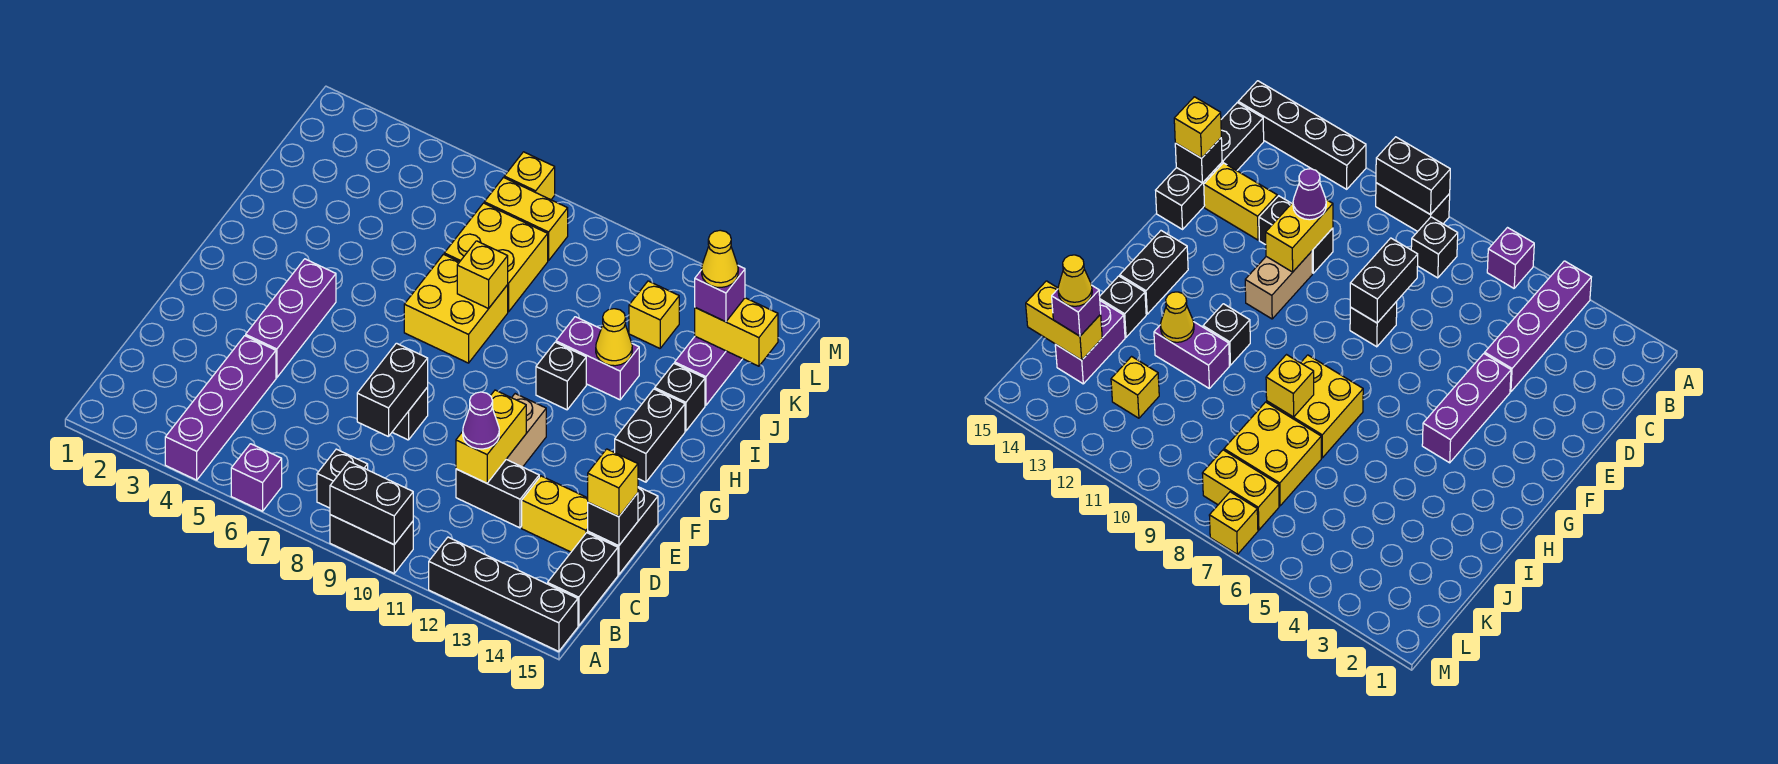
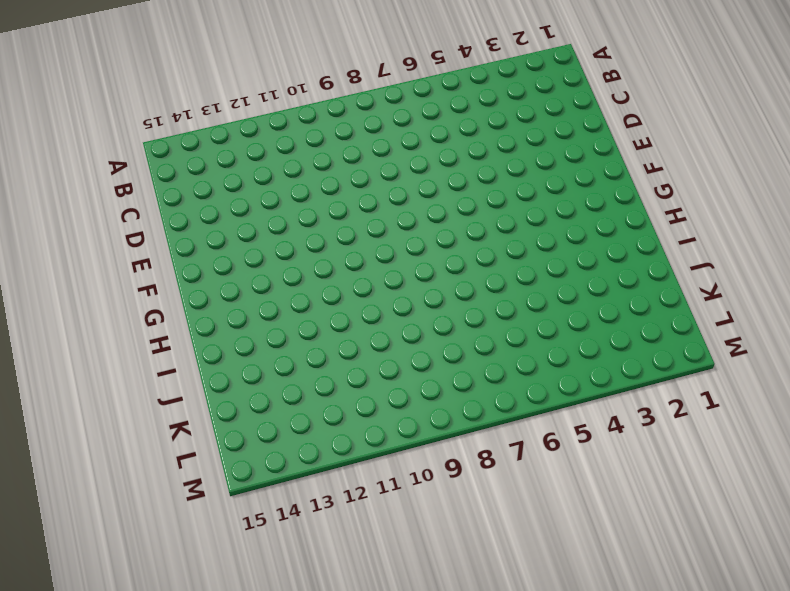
none -> purple brick A4:D4 level 1
none -> purple brick A6 level 1
none -> black brick A9:A10 level 1
none -> black brick A12:A15 level 1

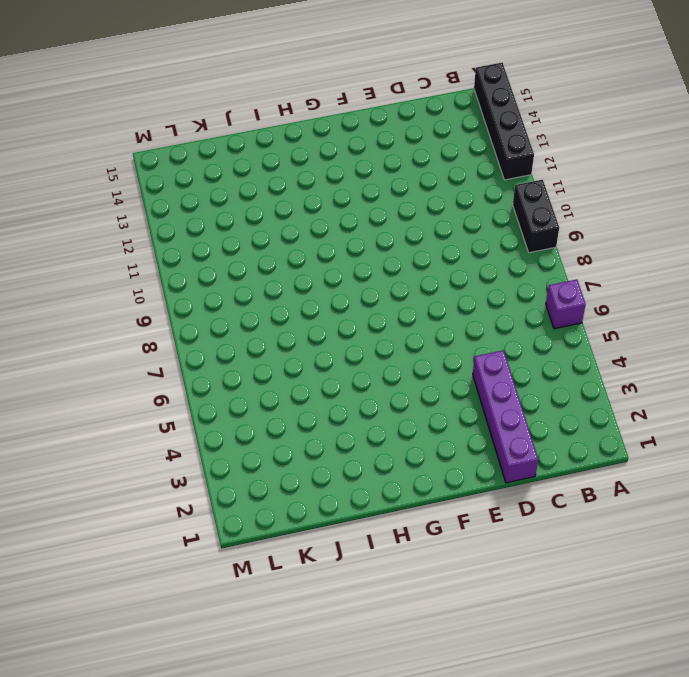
purple brick D1:D4 level 1 -> purple brick A4:D4 level 1
none -> black brick B8 level 1
none -> black brick B15:C15 level 1
none -> black brick D11:D12 level 1
none -> yellow brick D13:D14 level 1

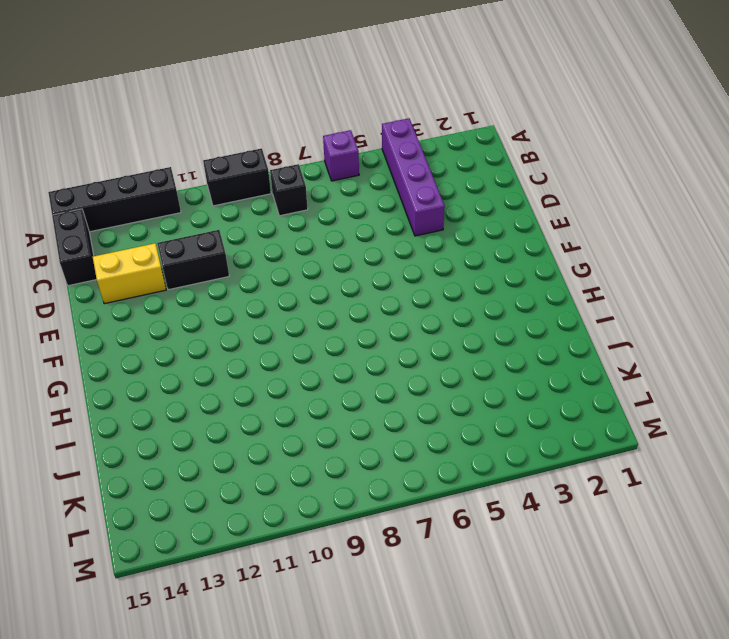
none -> black brick D15:E15 level 1
none -> purple brick E4:G4 level 1
none -> black brick E8 level 1
none -> tan brick E11:F11 level 1

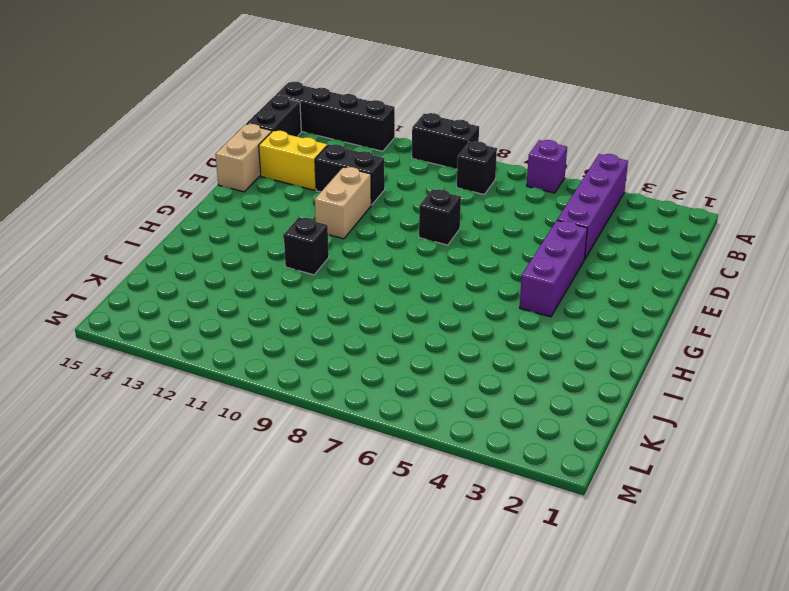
tan brick D15:E15 level 1 -> black brick D15:E15 level 1
none -> black brick G14:H14 level 1
none -> yellow brick H7:I8 level 1
none -> purple brick I11:I12 level 1
none -> black brick I14 level 1

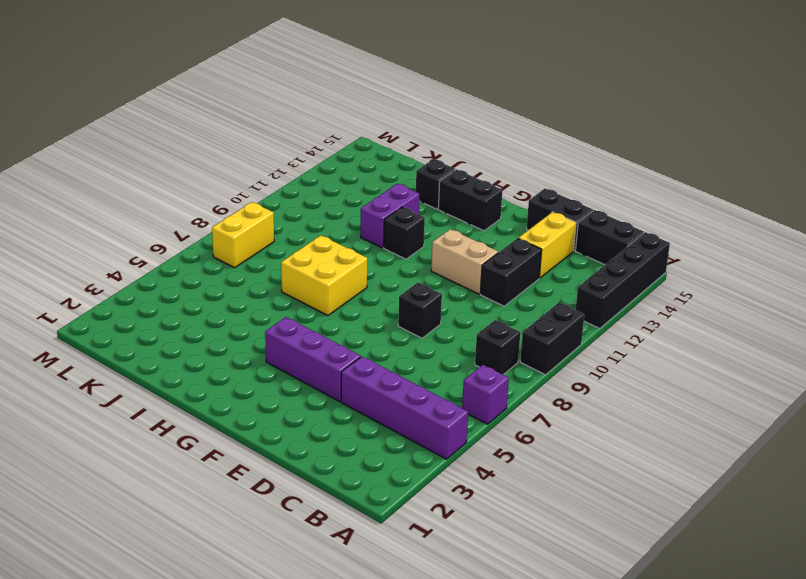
none -> yellow brick J7:K8 level 1
none -> purple brick J14:K14 level 1
none -> yellow brick K12 level 1
none -> yellow brick M7 level 1

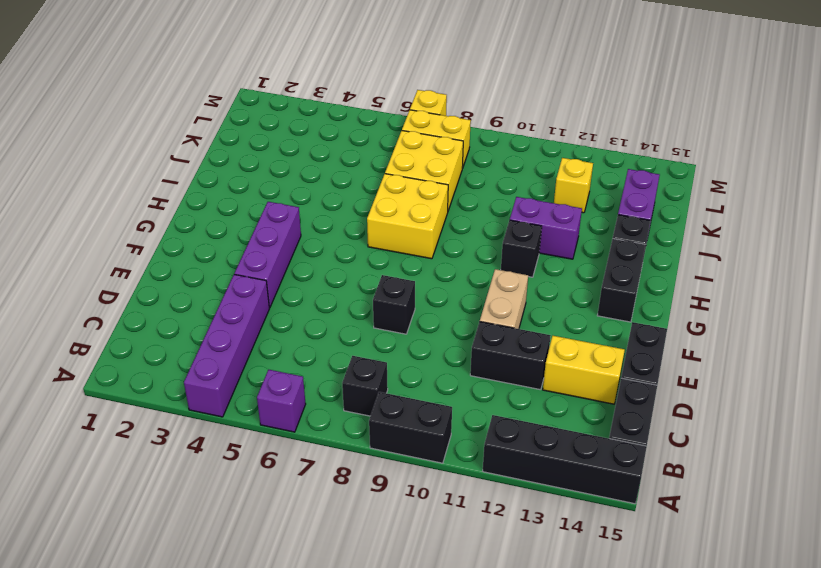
none -> black brick A9:A10 level 2
none -> black brick D8:E8 level 2
none -> yellow brick D11:E11 level 2
none -> black brick D15 level 2

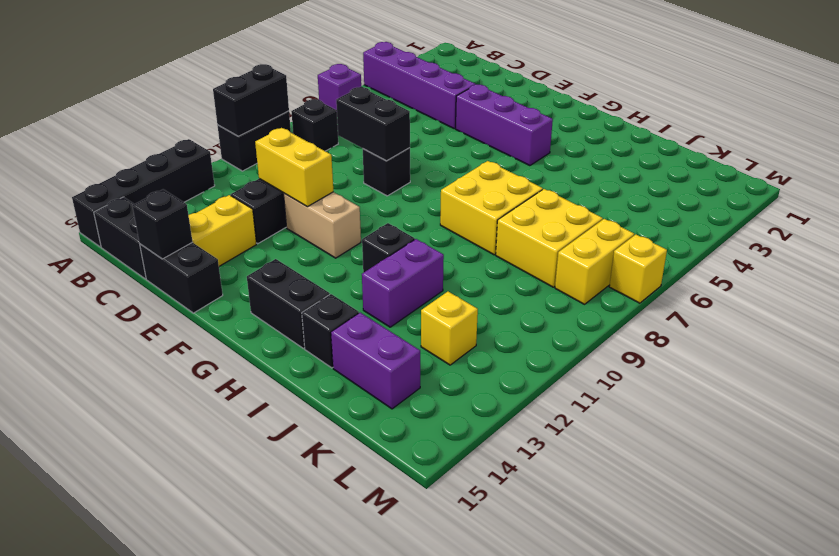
none -> yellow brick I8 level 2
none -> yellow cone I12 level 2
none -> yellow brick K14:K15 level 2
none -> purple cone D11 level 3

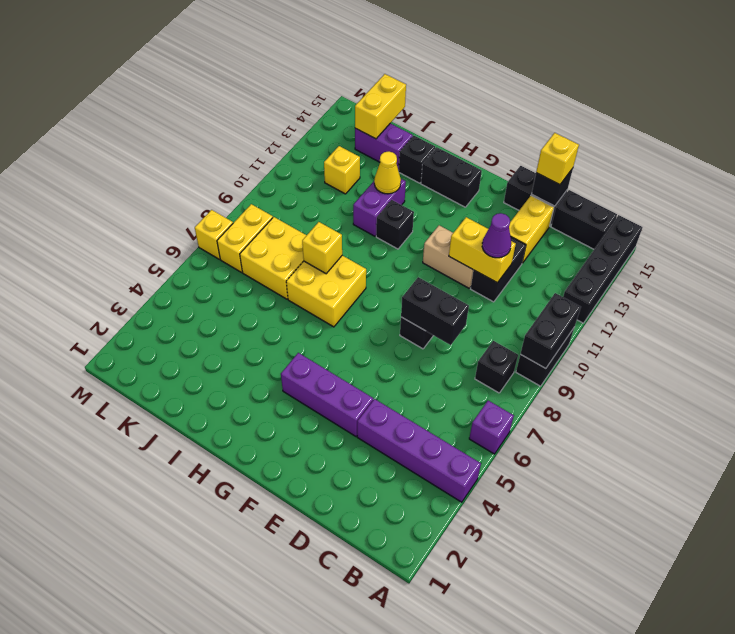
none -> purple brick K14 level 3
none -> yellow cone K14 level 4

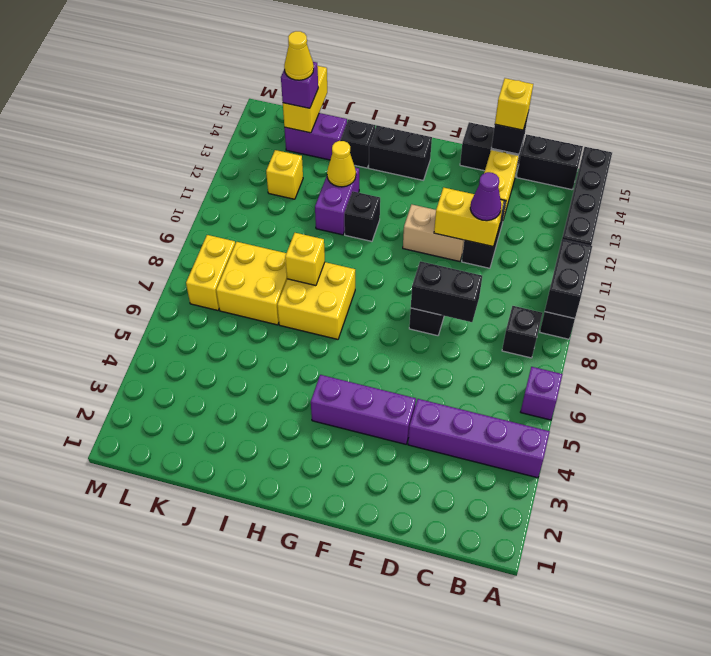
none -> yellow brick M7 level 1

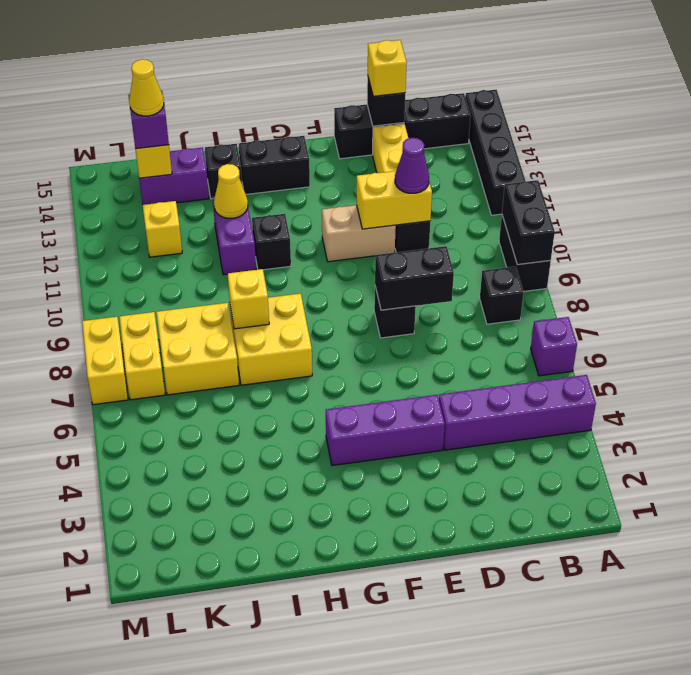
yellow brick M7:M8 level 1 -> yellow brick M7 level 1

